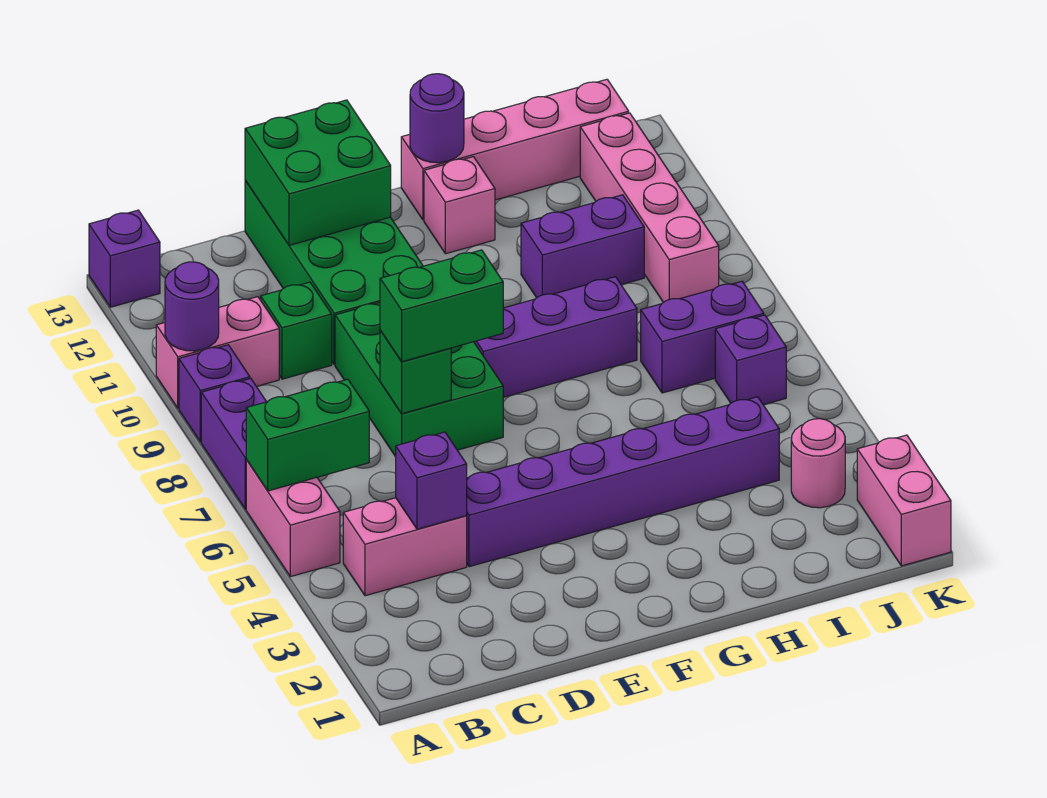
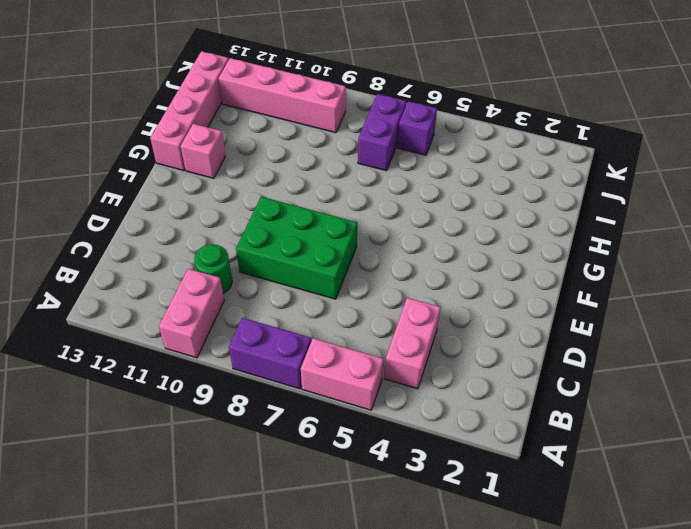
green round brick C10 level 1 -> green brick C10 level 1
none -> purple brick A9 level 1
none -> purple brick A13 level 1
none -> purple brick D4:I4 level 1

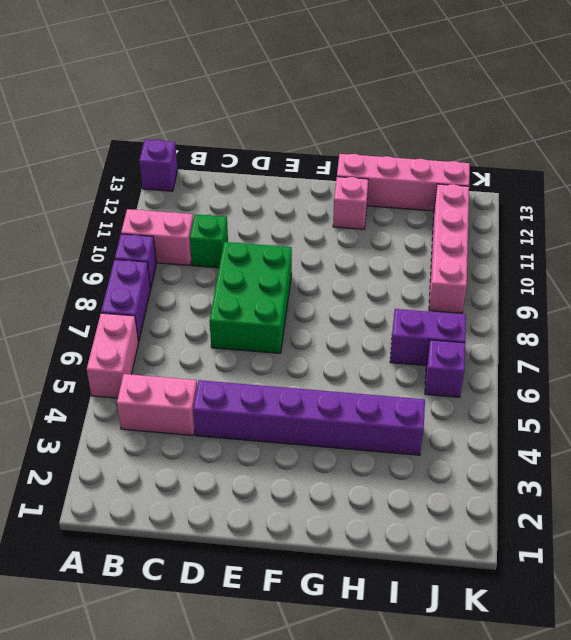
none -> green brick D10:E13 level 1
none -> purple brick F8:H8 level 1
none -> purple brick H10:I10 level 1

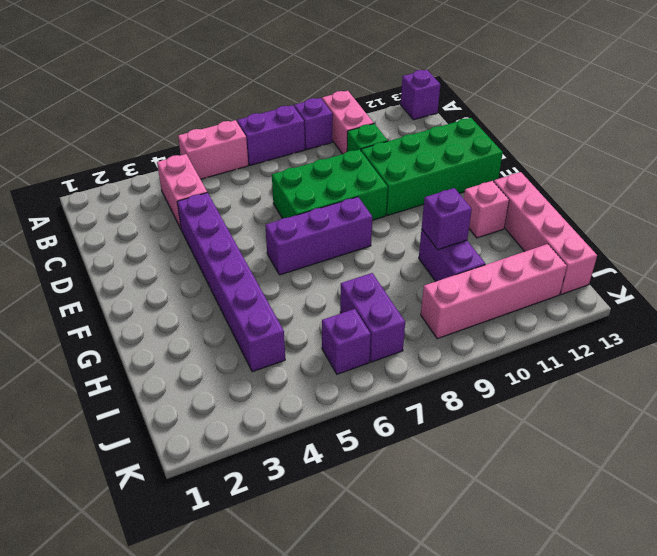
purple brick F6:F8 level 1 -> purple brick F8:H8 level 1
purple brick H10 level 2 -> purple brick C4 level 2
none -> pink round brick J3 level 1
none -> pink brick K1:K2 level 1
none -> green brick A6:B6 level 2

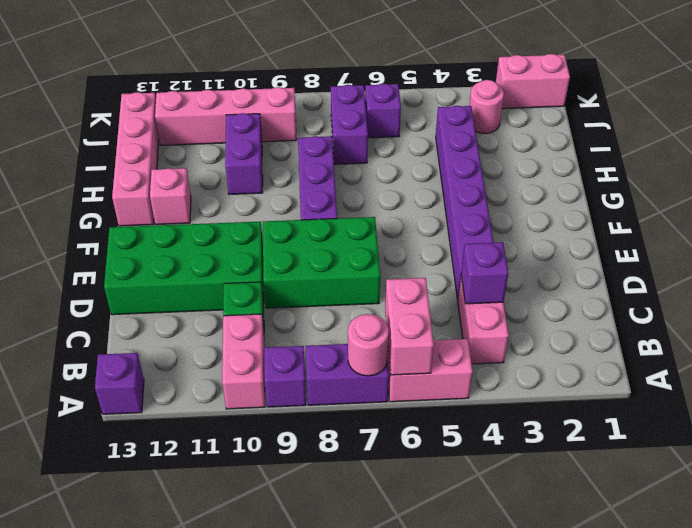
pink brick A6:B6 level 2 -> green brick A6:B6 level 2
pink round brick A7 level 2 -> none
none -> purple round brick A10 level 2
none -> green brick D7 level 2
none -> green brick D12:E13 level 2

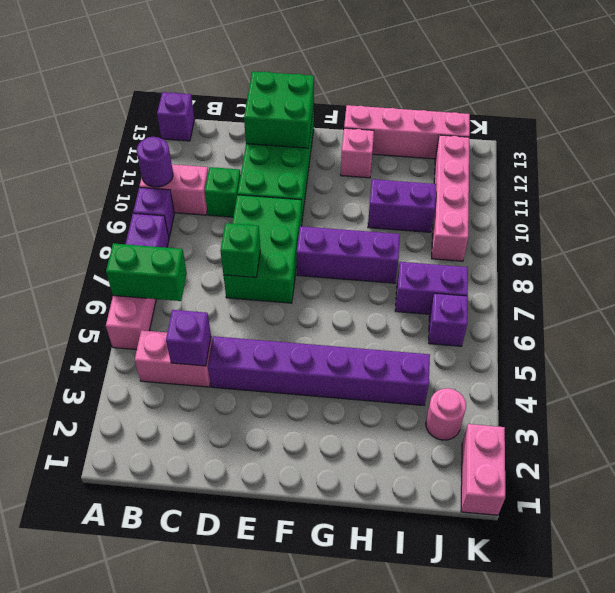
none -> purple round brick G13 level 2
none -> green brick D7:E7 level 3

